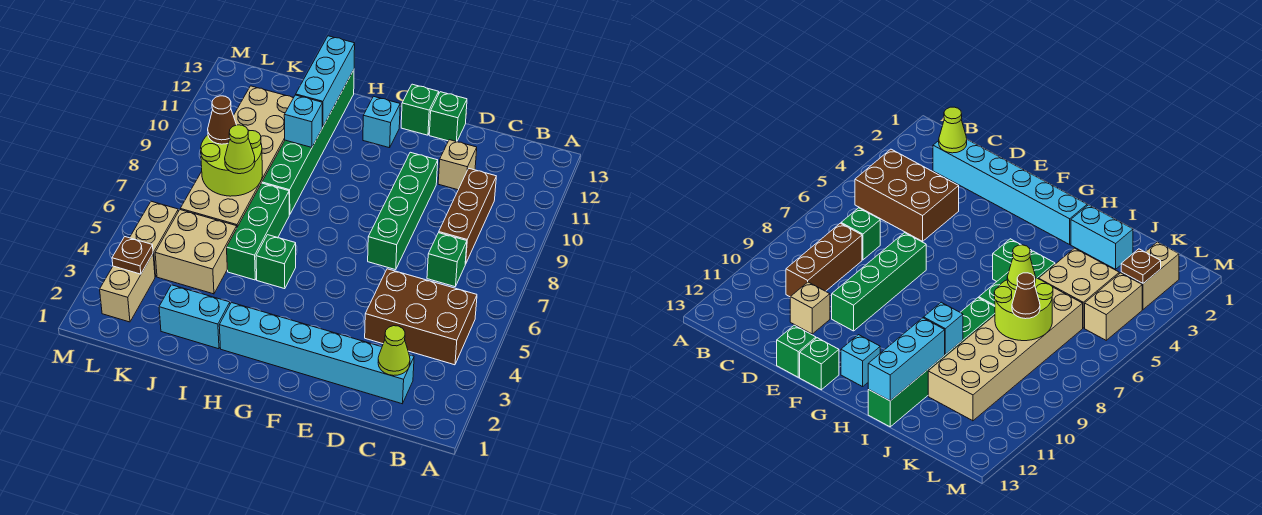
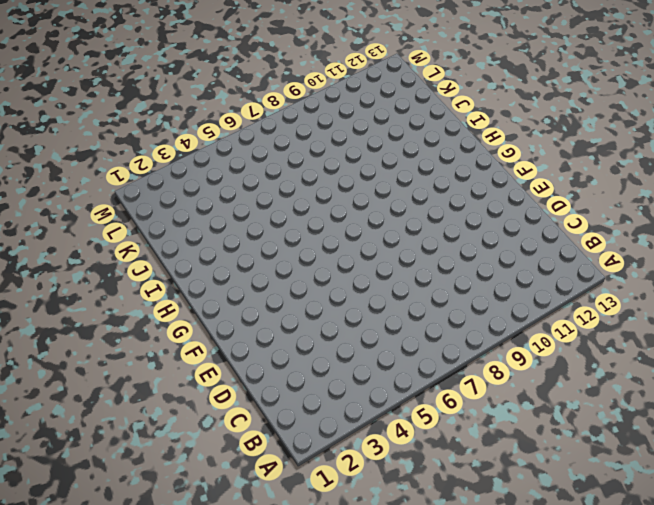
none -> brown brick B4:D5 level 1
none -> cyan brick C2:H2 level 1
none -> green brick C7 level 1

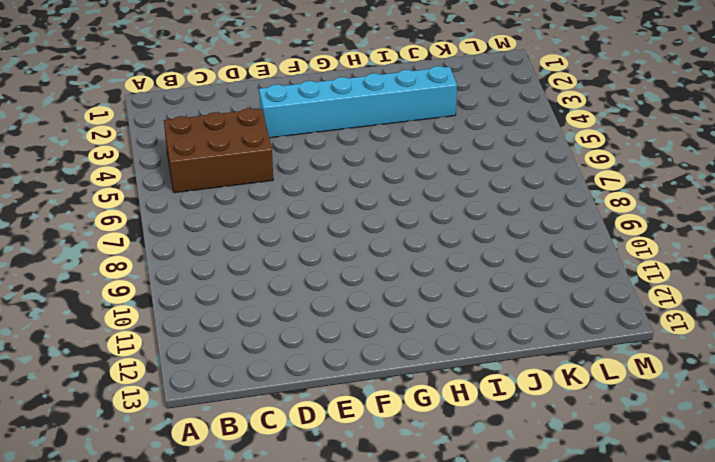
cyan brick E3:J3 level 1 -> cyan brick C2:H2 level 1
none -> green brick C7 level 1
none -> brown brick C8:C10 level 1
none -> tan brick D11 level 1

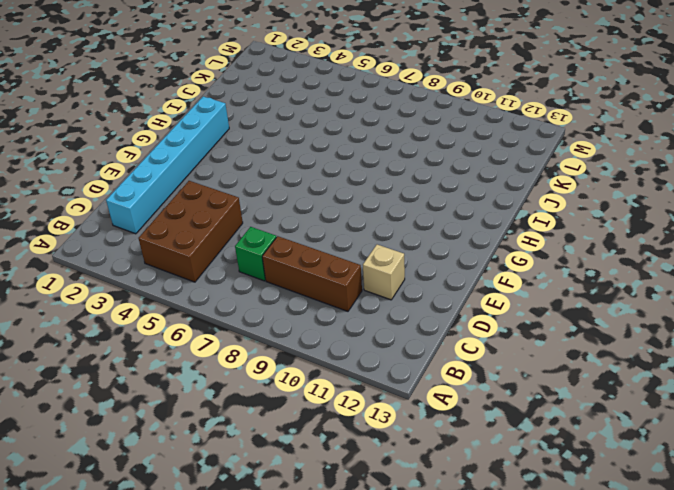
none -> green brick E7:E10 level 1
none -> green brick E13 level 1
none -> green brick F13 level 1

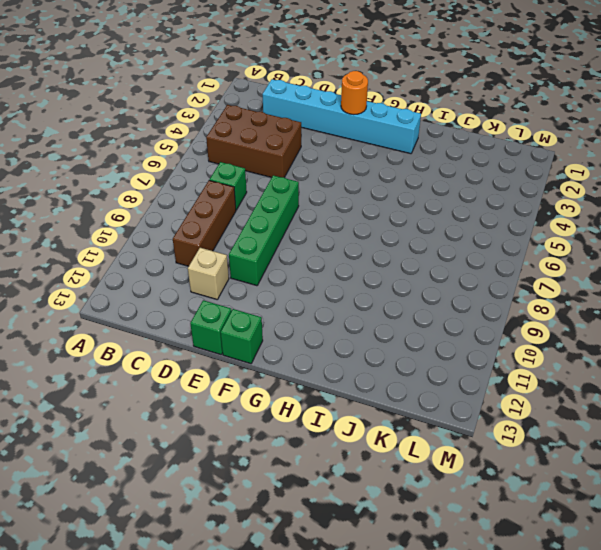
orange round brick F2 level 2 -> none
none -> cyan brick G12 level 1
none -> green brick H5 level 1
none -> cyan brick I2:J2 level 1

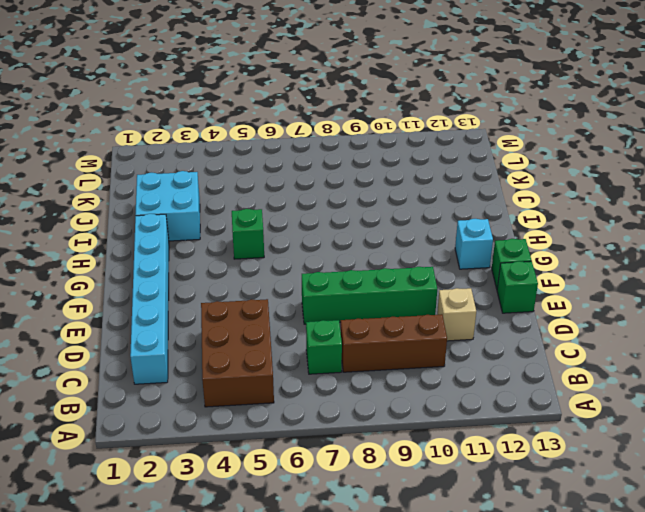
cyan brick I2:J3 level 1 -> cyan brick I2:J2 level 1
none -> green brick I5:I7 level 1
none -> green brick I8:I13 level 1
none -> tan brick J4:K5 level 1

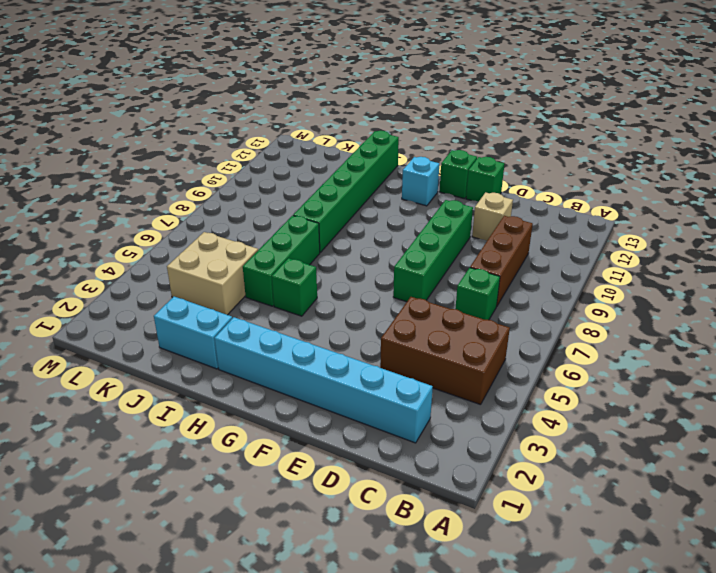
none -> tan brick J6:K11 level 1
none -> tan brick L2:L3 level 1
none -> tan brick L4:L5 level 1

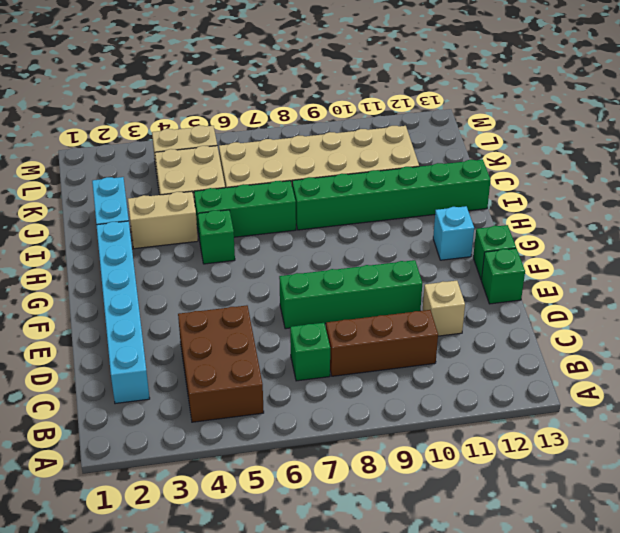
tan brick I3:I4 level 1 -> tan brick L2:L3 level 1
none -> lime cone C2 level 2
none -> cyan brick I10 level 2
none -> cyan brick I11:I13 level 2

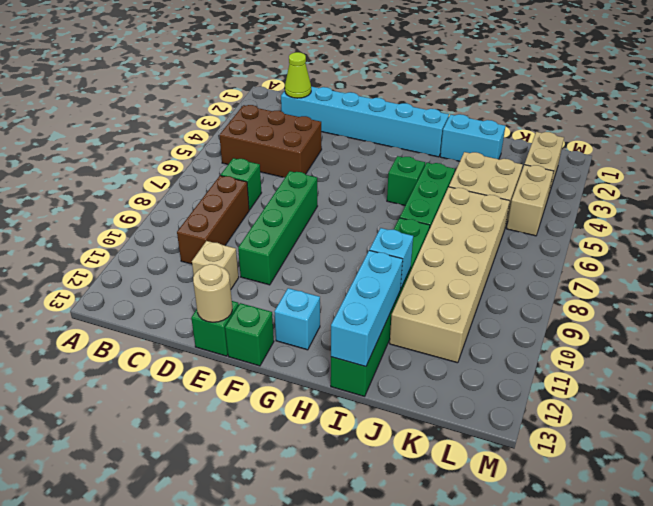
tan round brick E13 level 2 -> none
none -> lime round brick J7:K8 level 2
none -> brown plate L3 level 2
none -> lime cone J7 level 3

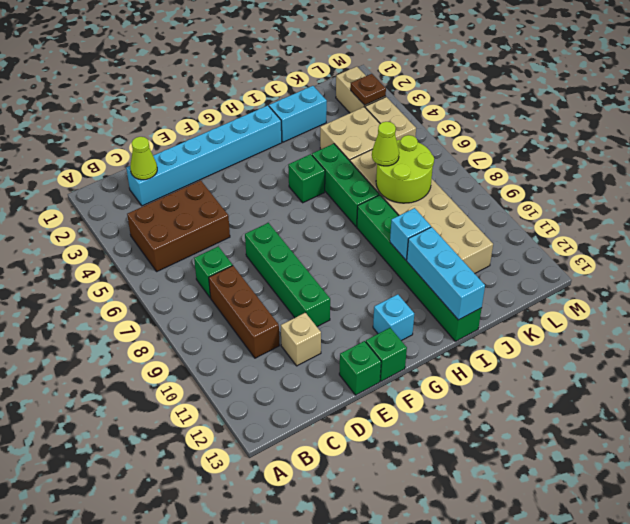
none -> brown cone K8 level 3

